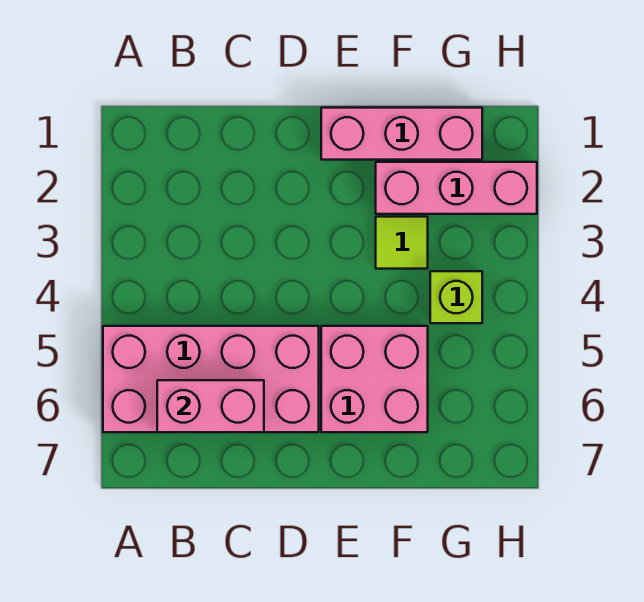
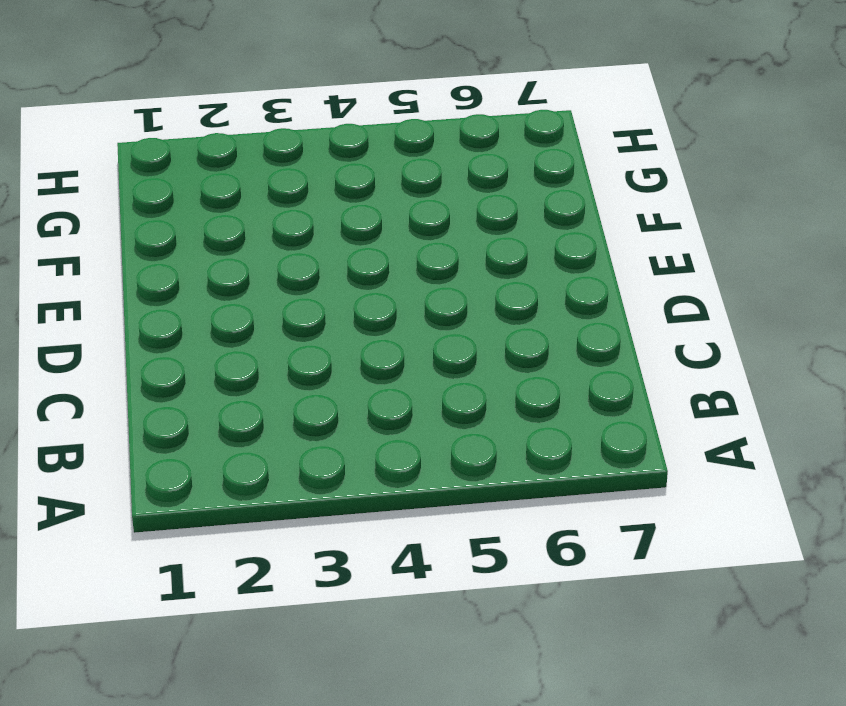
none -> pink brick A5:D6 level 1
none -> pink brick E1:G1 level 1

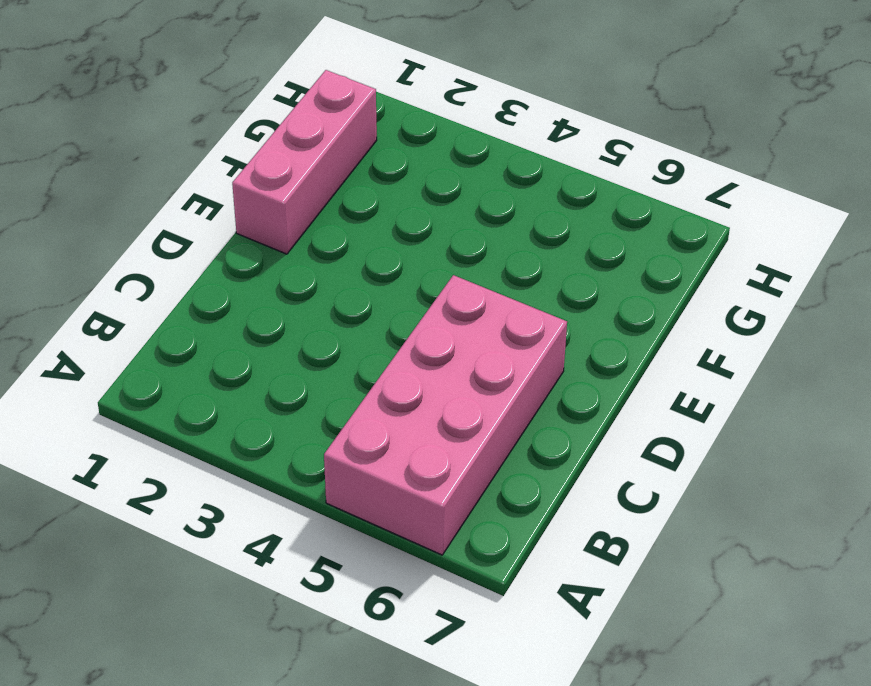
none -> pink brick E5:F6 level 1
none -> pink brick F2:H2 level 1

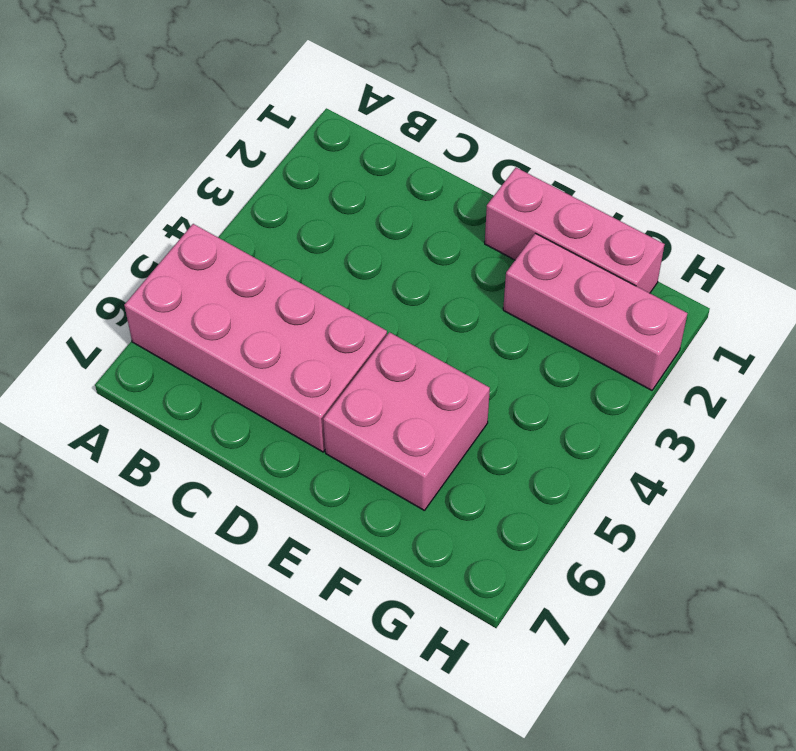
none -> lime tile F3 level 1
none -> lime brick G4 level 1

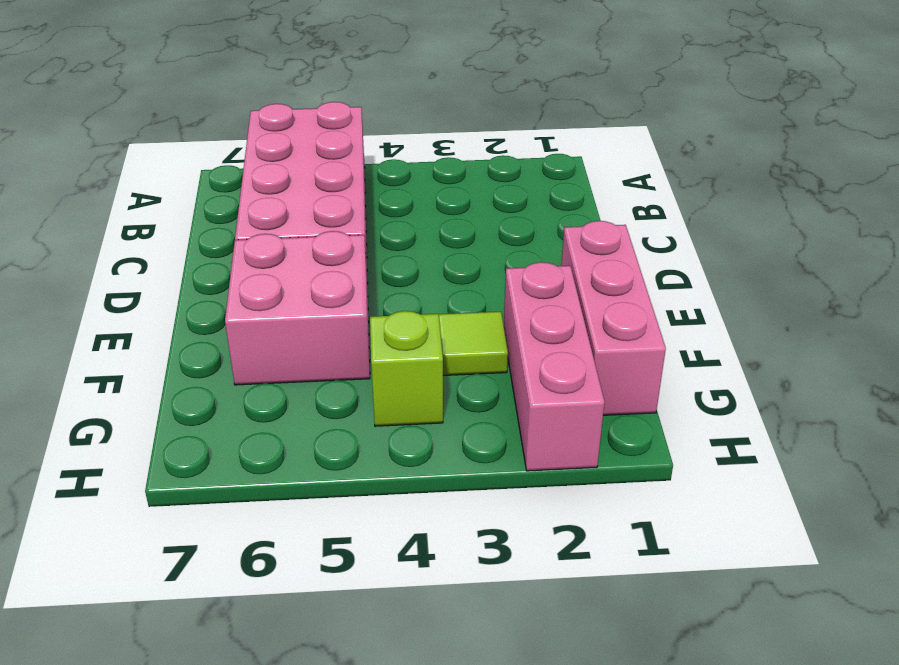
none -> pink brick B6:C6 level 2

